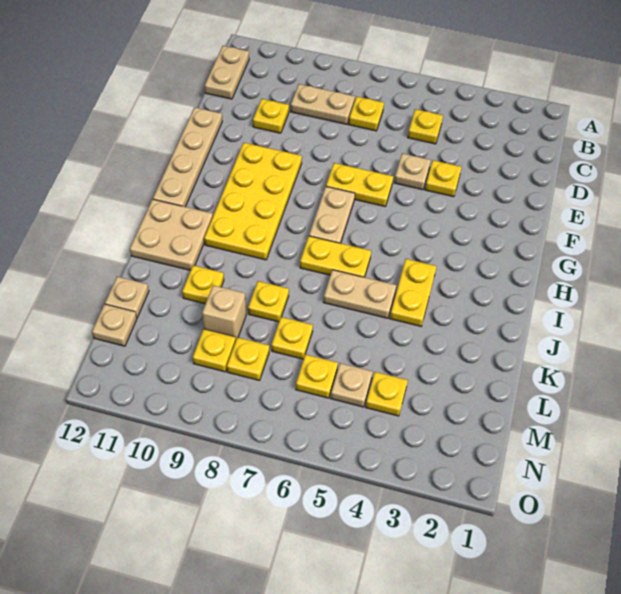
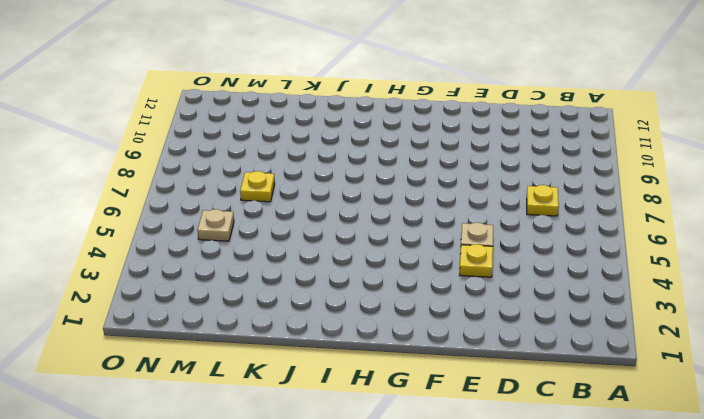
none -> tan plate B12:C12 level 1
none -> yellow plate C5 level 1
none -> tan plate C8:C9 level 1

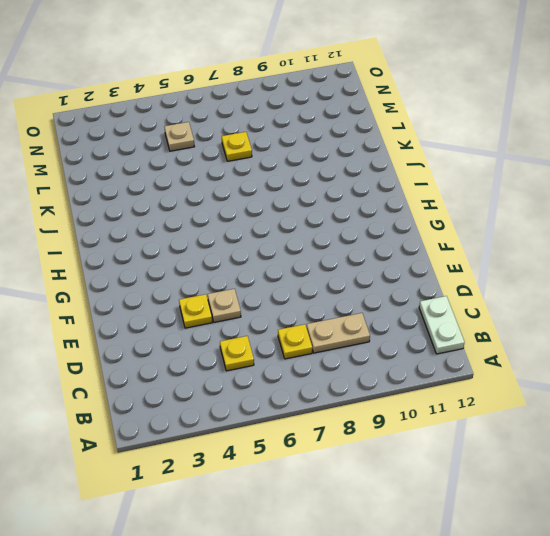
white plate B12:C12 level 1 -> tan plate B12:C12 level 1
none -> yellow plate D10 level 1
none -> tan plate E12:H12 level 1
none -> yellow plate F6:F7 level 1

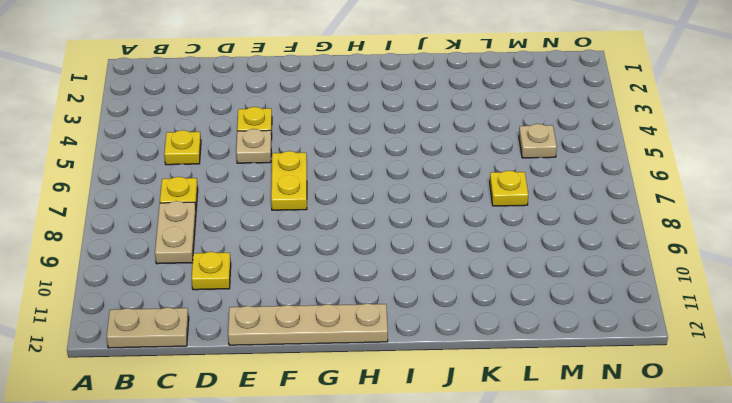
none -> yellow plate F9:I10 level 1
none -> tan plate G7:H7 level 1
none -> yellow plate I4:J4 level 1

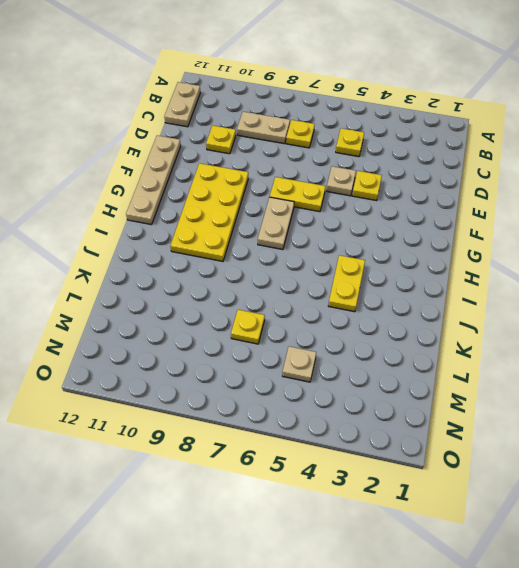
none -> yellow plate I6:I7 level 1
none -> tan plate I11:J12 level 1
none -> tan plate J5:J6 level 1

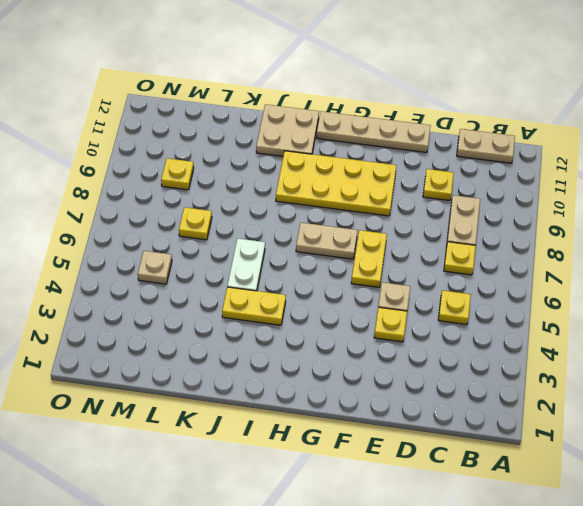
white plate J5:J6 level 1 -> tan plate J5:J6 level 1
none -> yellow plate I6:I7 level 1
none -> yellow plate K8 level 1
none -> yellow plate K10 level 1

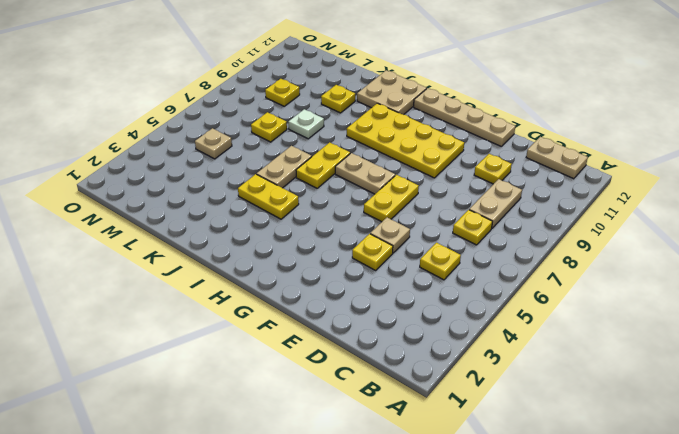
white plate K8 level 1 -> yellow plate K8 level 1
none -> tan brick L9 level 1
none -> tan plate L12 level 1
none -> yellow plate M4 level 1

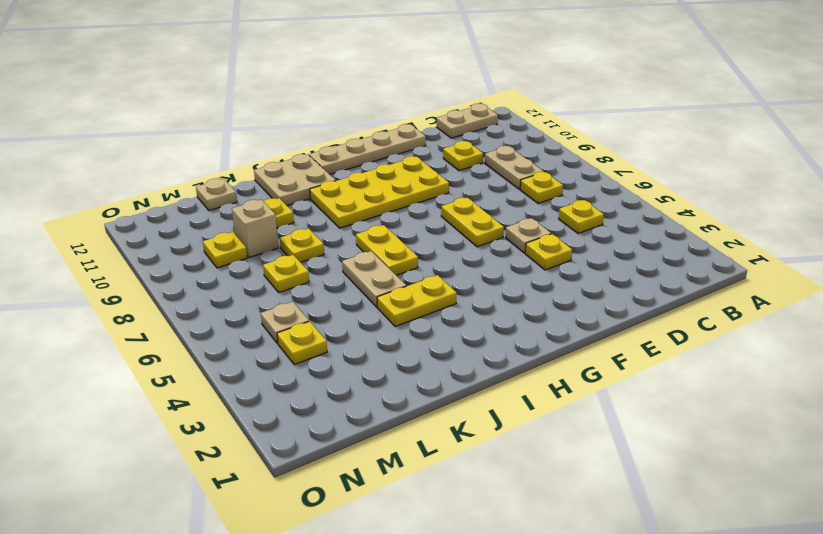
none -> tan plate G7:H7 level 1
none -> yellow plate M6 level 1
none -> yellow plate M8 level 1

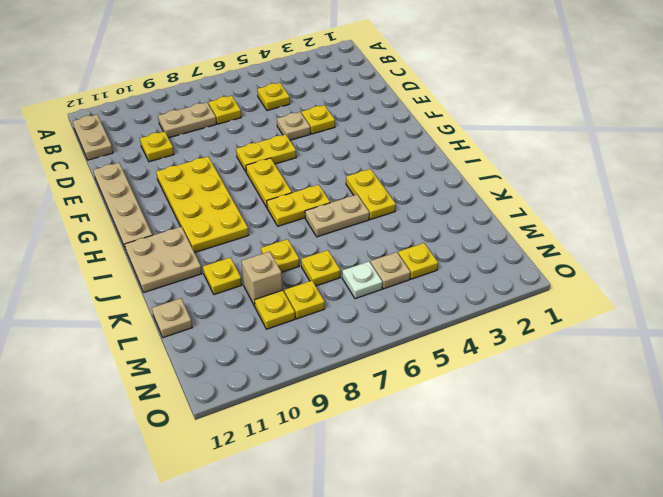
yellow plate G7:H7 level 1 -> tan plate G7:H7 level 1
white plate M6 level 1 -> yellow plate M6 level 1
none -> tan plate M12 level 1

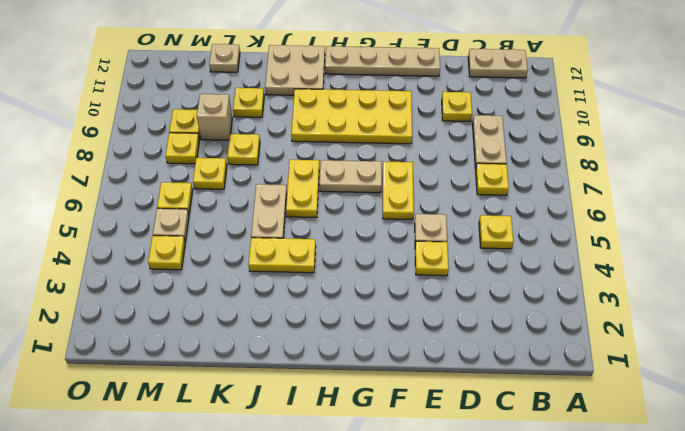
none -> tan plate M12 level 1

